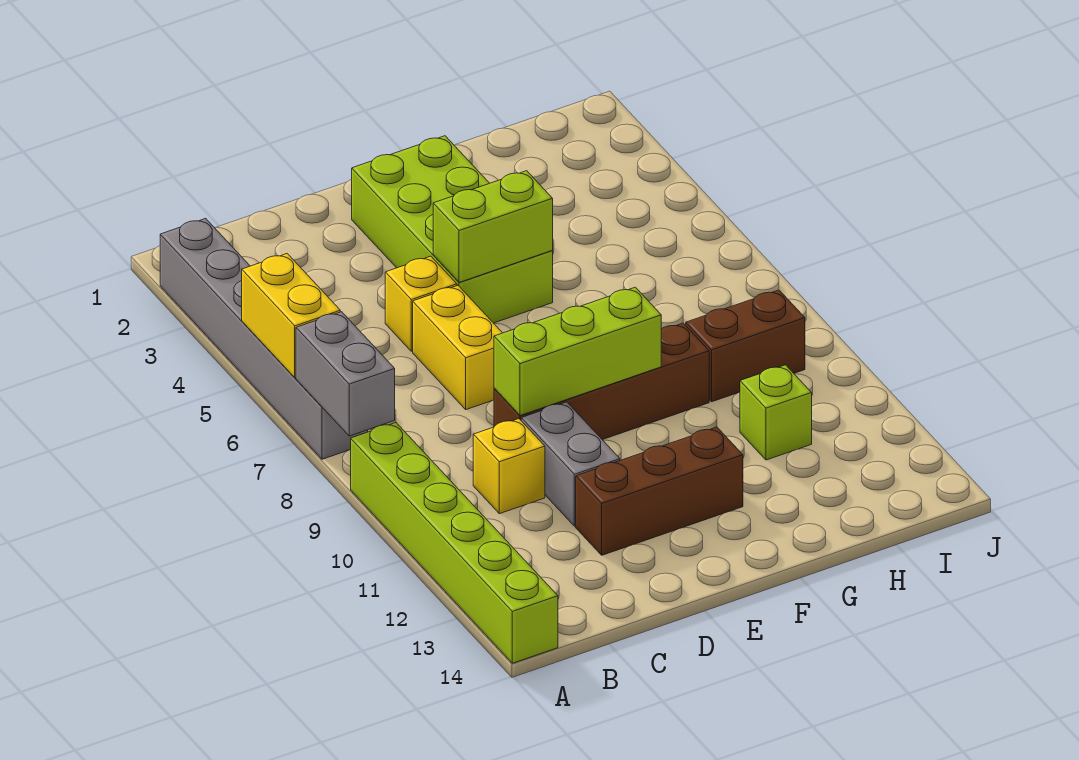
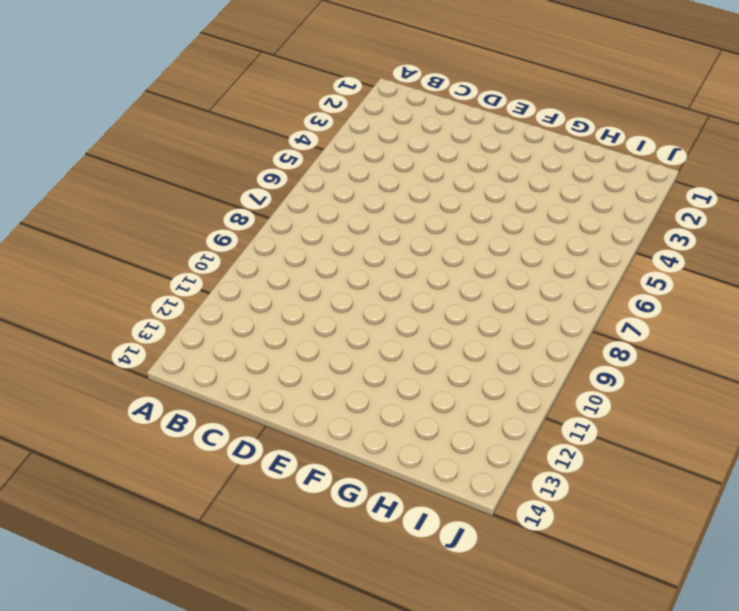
none -> grey brick A2:A7 level 1
none -> lime brick A9:A14 level 1
none -> yellow brick C10 level 1

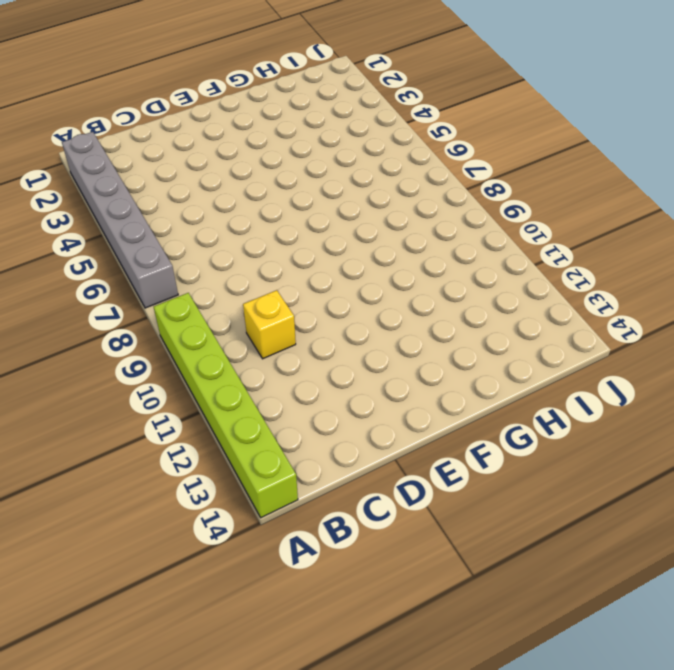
none -> yellow brick D5 level 1
none -> yellow brick D6:D7 level 1
none -> brown brick D9:G9 level 1

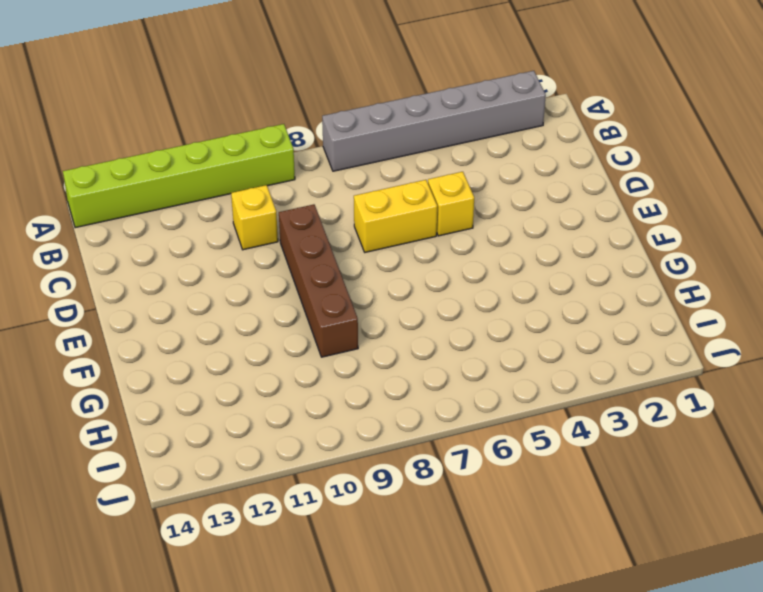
none -> grey brick D10:D11 level 1
none -> brown brick D12:F12 level 1
none -> lime brick E2:F5 level 1

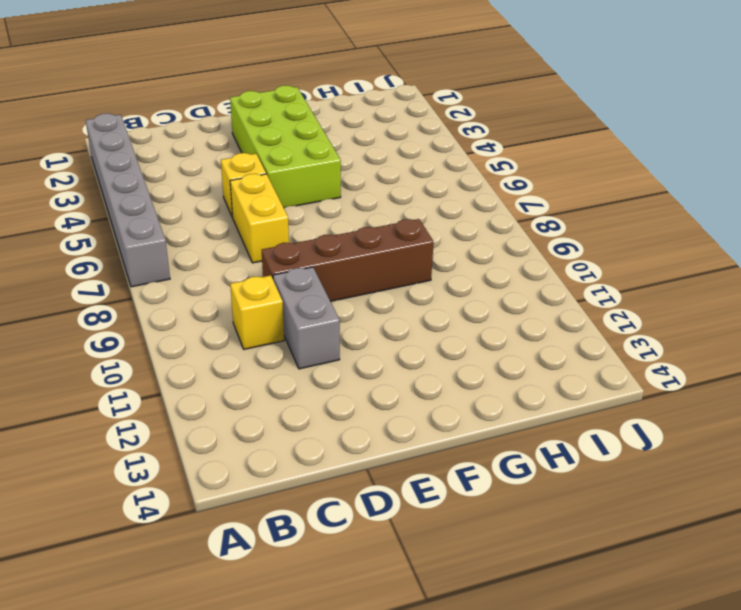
none -> lime brick A9:A14 level 1
none -> brown brick D12:F12 level 1
none -> brown brick H9:I9 level 1

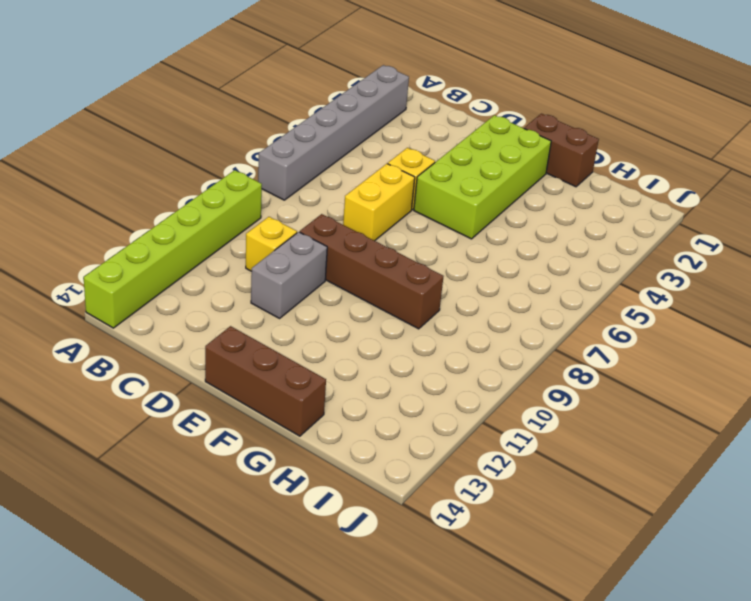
brown brick E14:G14 level 1 -> brown brick D12:F12 level 1
brown brick F1:G1 level 1 -> brown brick H9:I9 level 1
none -> lime brick H11 level 1
none -> yellow brick A5:A6 level 2
none -> grey brick A7:A8 level 2

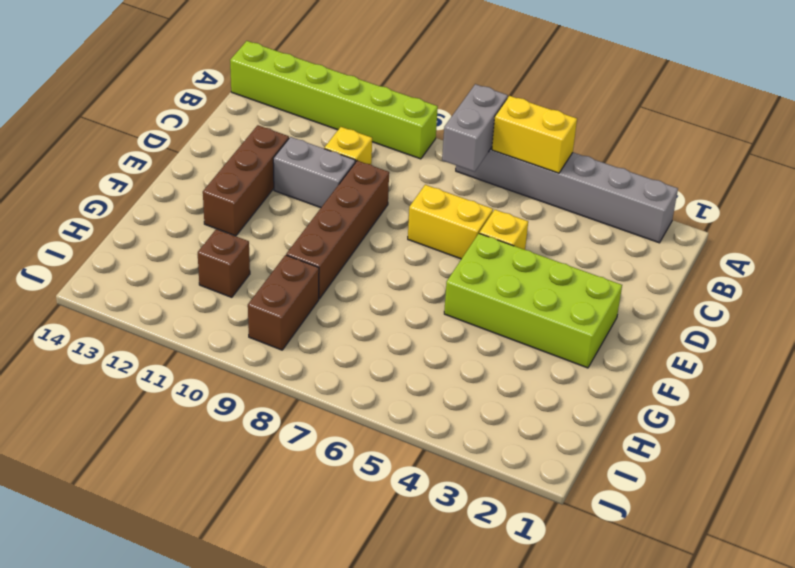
grey brick A7:B7 level 2 -> grey brick A7:A8 level 2
brown brick H11 level 1 -> lime brick H11 level 1
none -> lime brick D9:F9 level 2
none -> lime brick E5:F5 level 2

